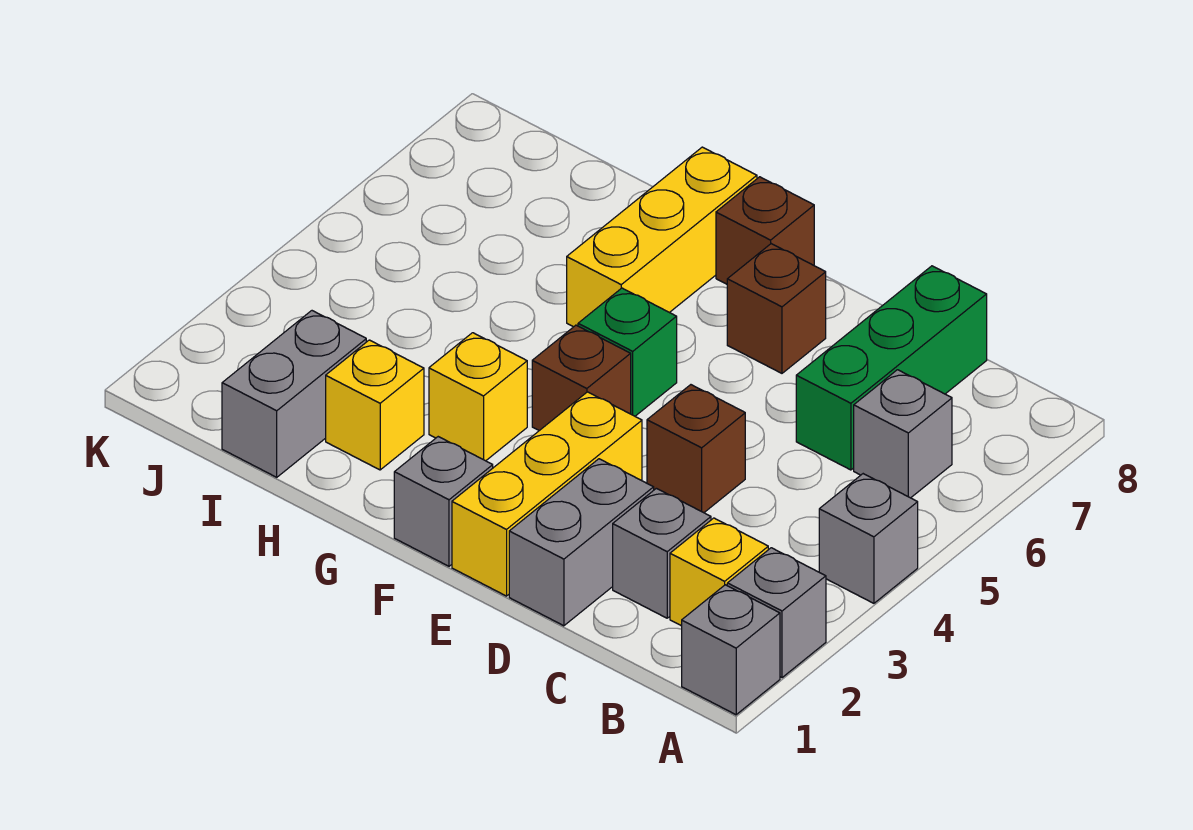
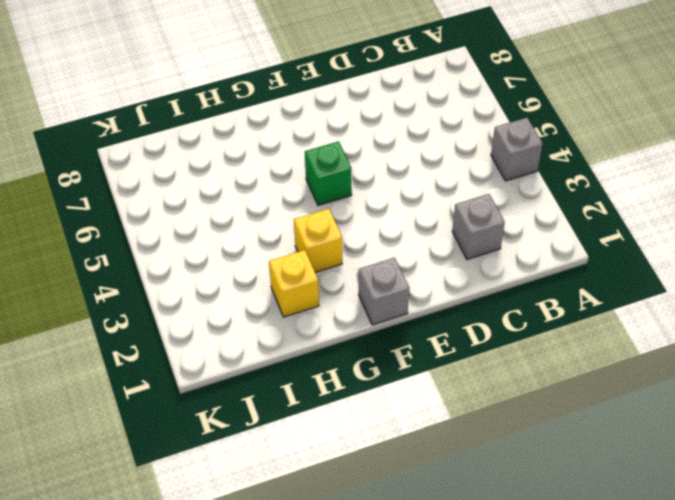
none -> grey brick A1 level 1
none -> grey brick A2 level 1
none -> yellow brick B2 level 1

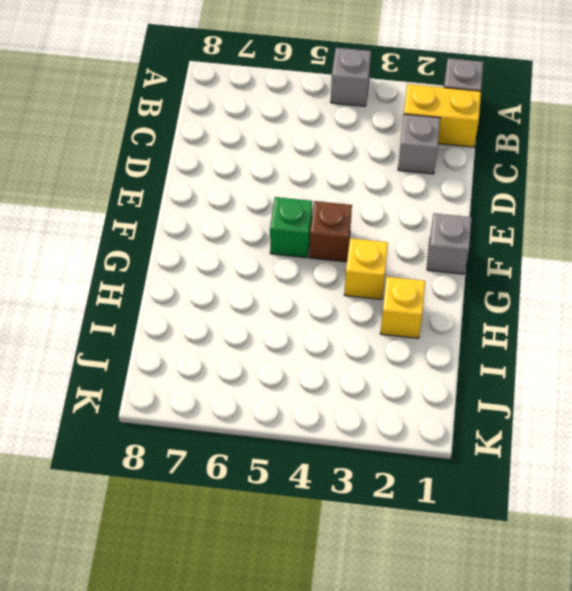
yellow brick B1:B2 level 1 -> yellow brick B2 level 1
none -> grey brick A2 level 1
none -> grey brick B6 level 1
none -> green brick C6:C8 level 1

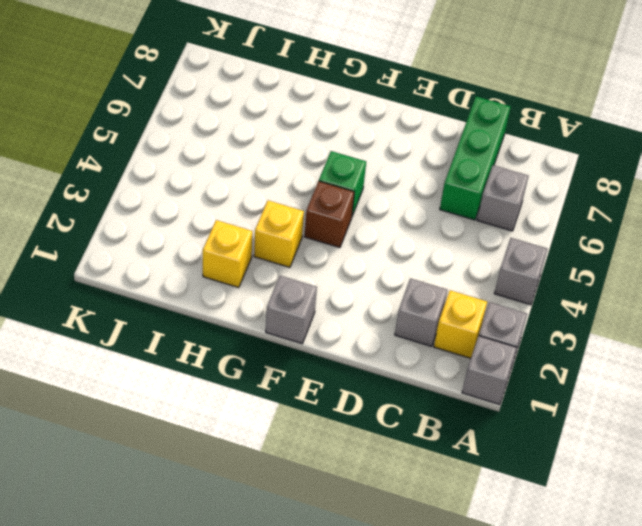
none -> grey brick D1:D2 level 1
none -> brown brick D4 level 1
none -> yellow brick E1:E3 level 1

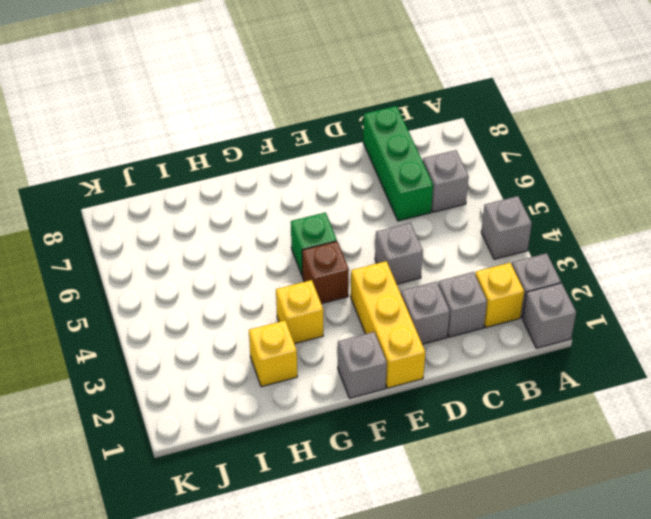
grey brick D2 level 1 -> grey brick D1:D2 level 1
grey brick D4 level 1 -> brown brick D4 level 1
none -> brown brick E7 level 1
none -> brown brick F8 level 1
none -> yellow brick G6:G8 level 1

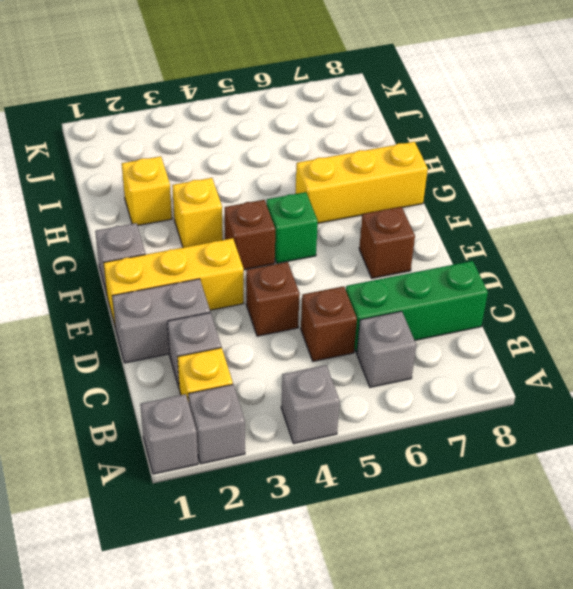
brown brick C5 level 1 -> brown brick F8 level 1
none -> grey brick I1:I2 level 1

